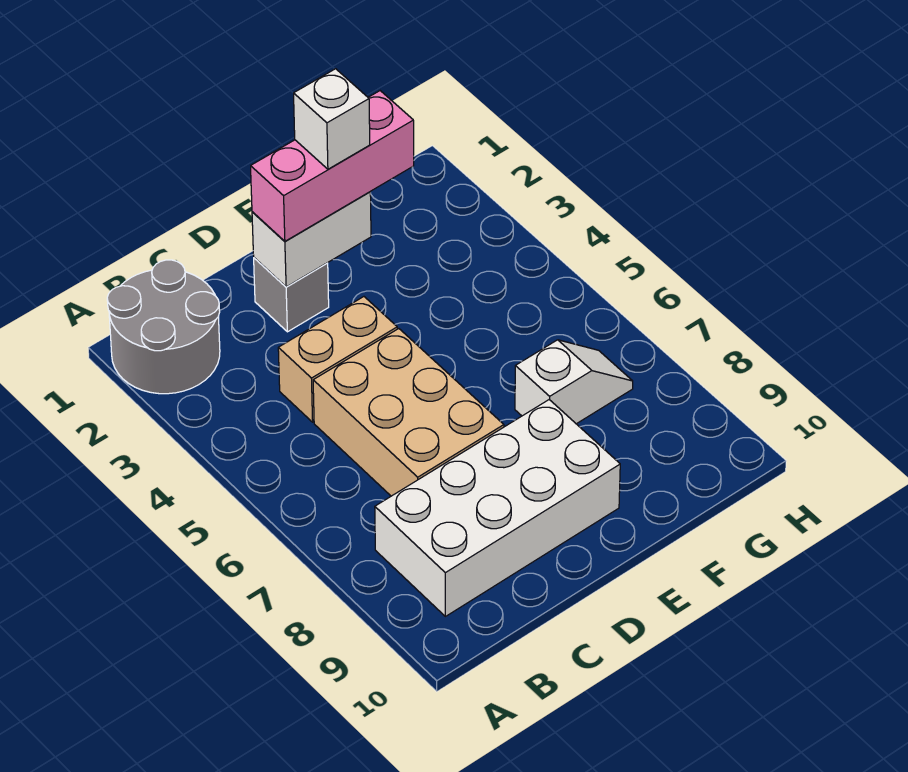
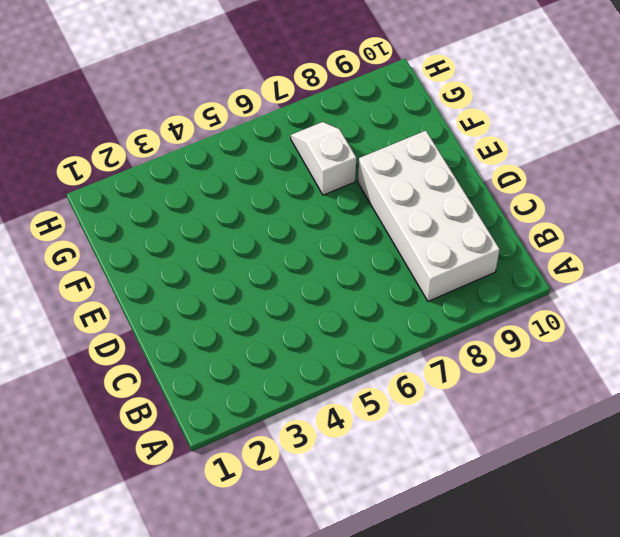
none -> grey round brick A1:B2 level 1
none -> tan brick C4:D4 level 1

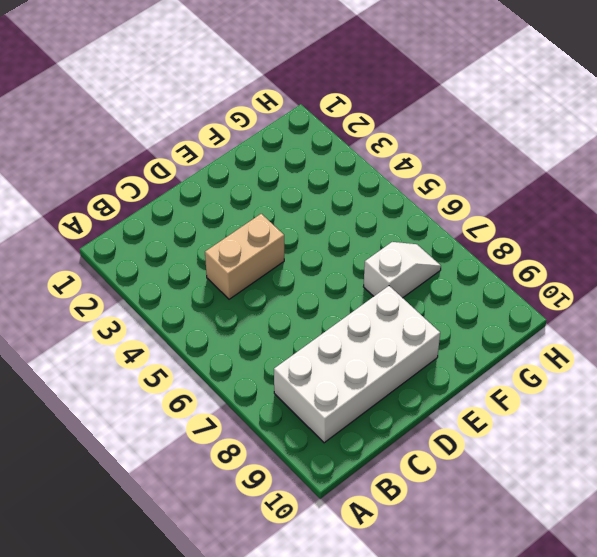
none -> grey round brick A1:B2 level 1
none -> tan brick C5:D7 level 1

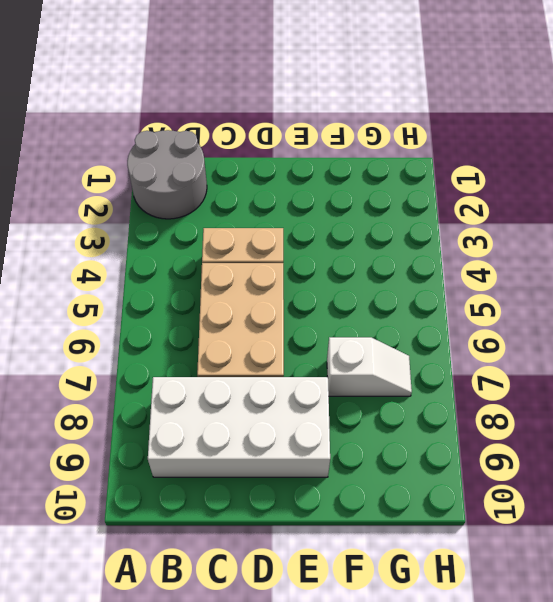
none -> grey brick D2 level 1
none -> white brick D2:E2 level 2

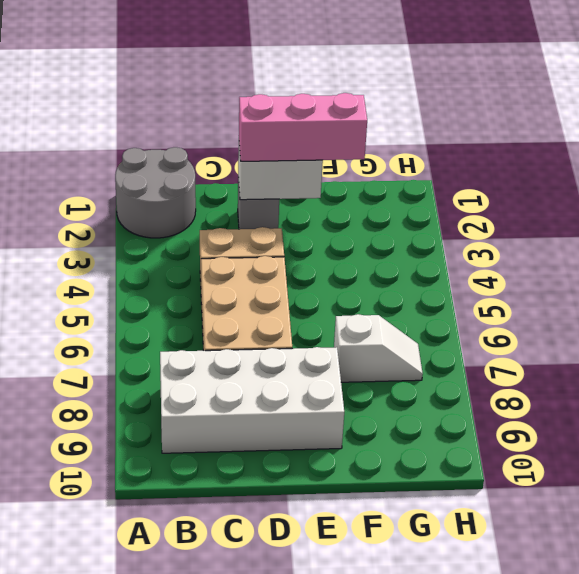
none -> white brick E2 level 4

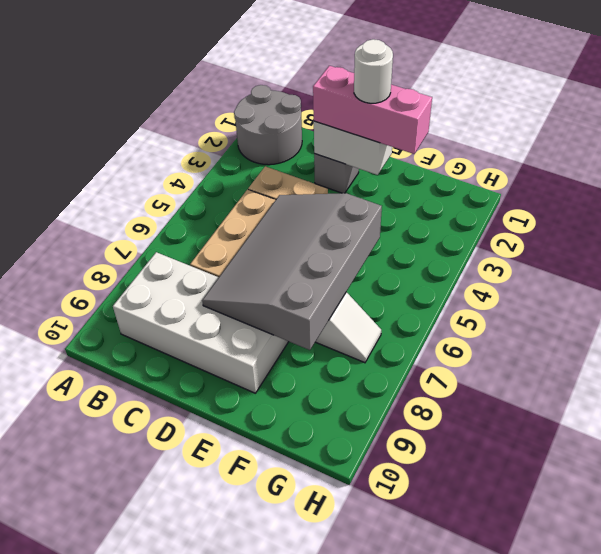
grey slope D5:F8 level 2 top F -> none
white round brick E2 level 4 -> white brick E2 level 4

